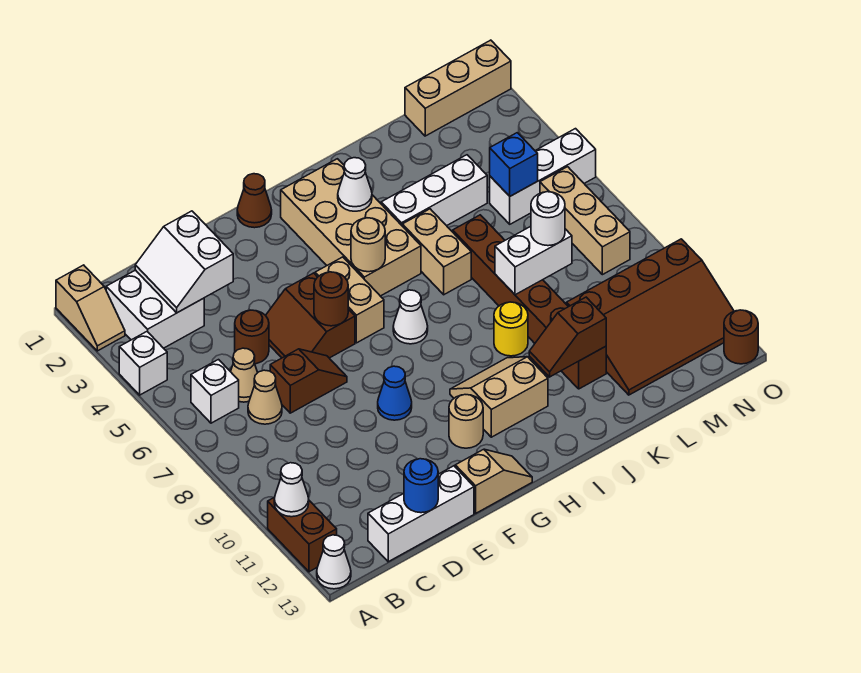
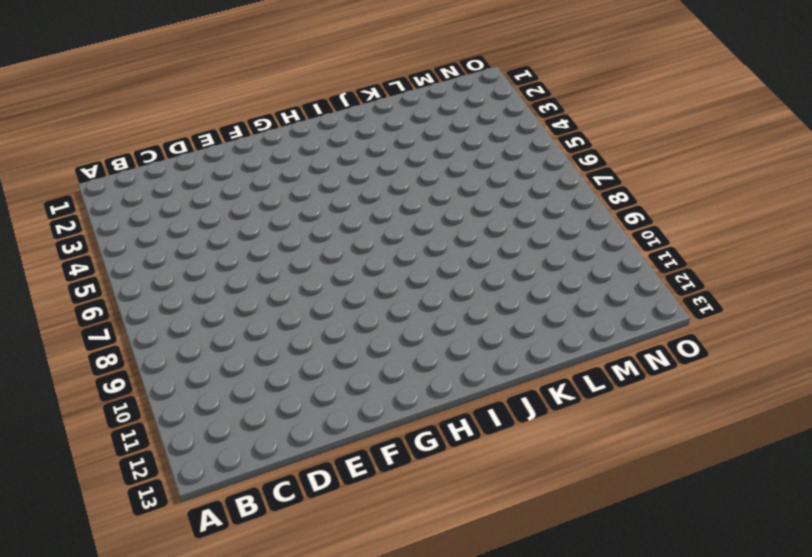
none -> tan slope A1:A2 level 1 top 1
none -> white brick A4 level 1
none -> brown brick A11:A12 level 1
none -> white cone A13 level 1

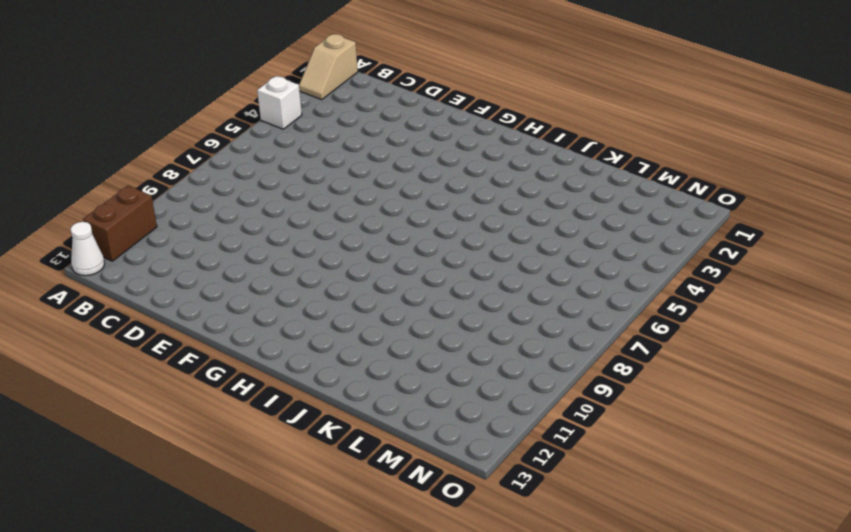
none -> white brick B2:C3 level 1
none -> white brick B6 level 1
none -> tan cone C6 level 1
none -> tan cone C7 level 1

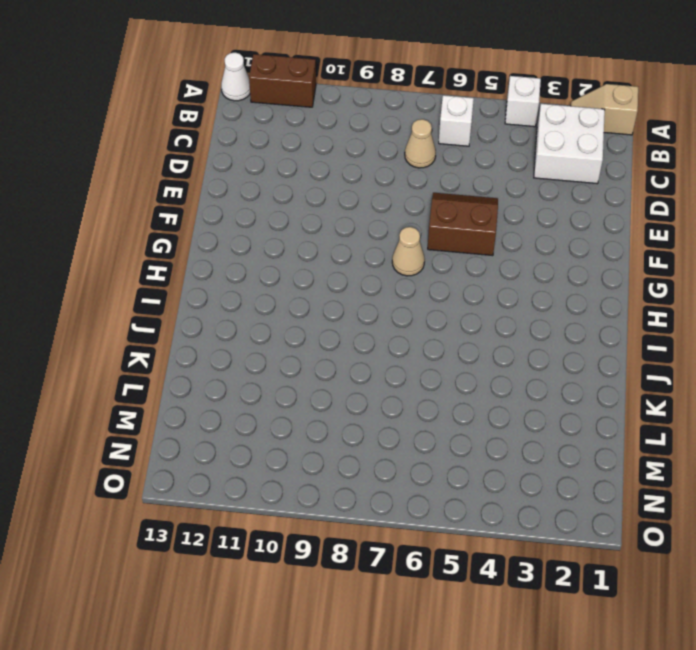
tan cone G7 level 1 -> tan cone C6 level 1
none -> white brick C13:E13 level 1
none -> brown round brick D5 level 1
none -> brown slope D7:E7 level 1 top D
none -> blue cone F9 level 1

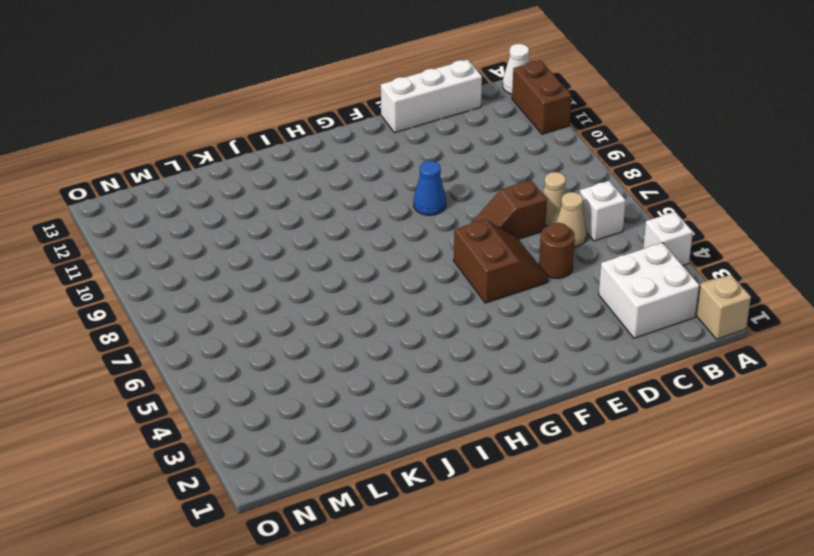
none -> tan slope F13:G13 level 1 top F
none -> brown cone G1 level 1
none -> tan brick G5:G6 level 1
none -> tan round brick G11 level 1

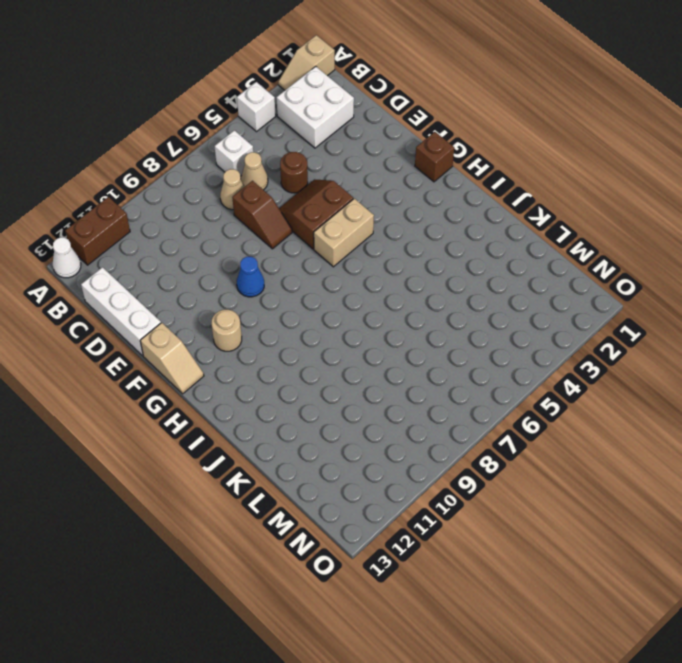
brown brick G1 level 1 -> brown cone G1 level 1
none -> tan brick H2:I5 level 1
none -> white cone H7 level 1
none -> tan slope H10:I11 level 1 top 11
none -> white brick J4:L4 level 1

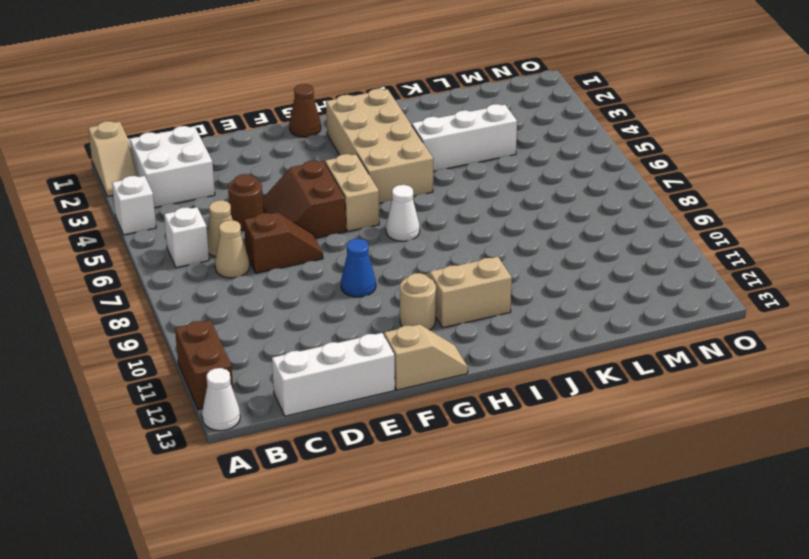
none -> tan brick J5:J6 level 1
none -> yellow round brick J9 level 1
none -> brown brick K6:K11 level 1
none -> brown slope L10:O12 level 1 top 10

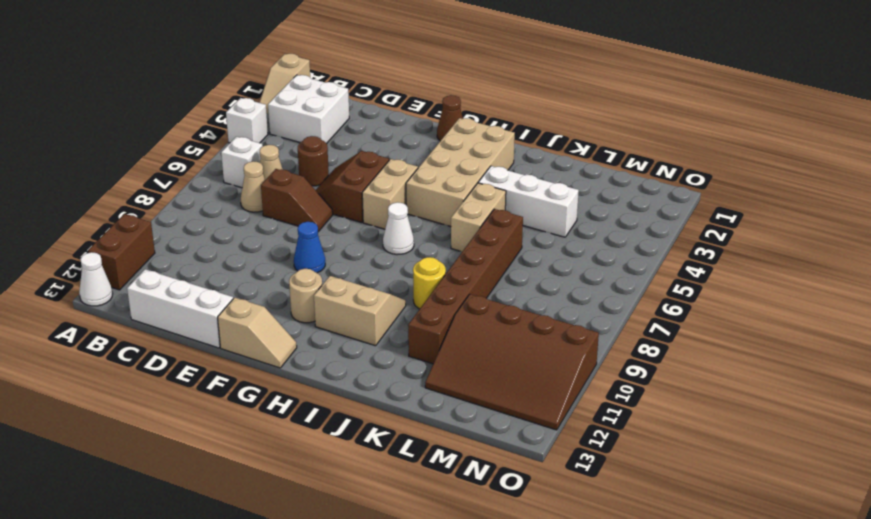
none -> tan brick M1:O1 level 1
none -> white brick M5:O5 level 1
none -> tan brick N6:N8 level 1
none -> brown round brick O13 level 1

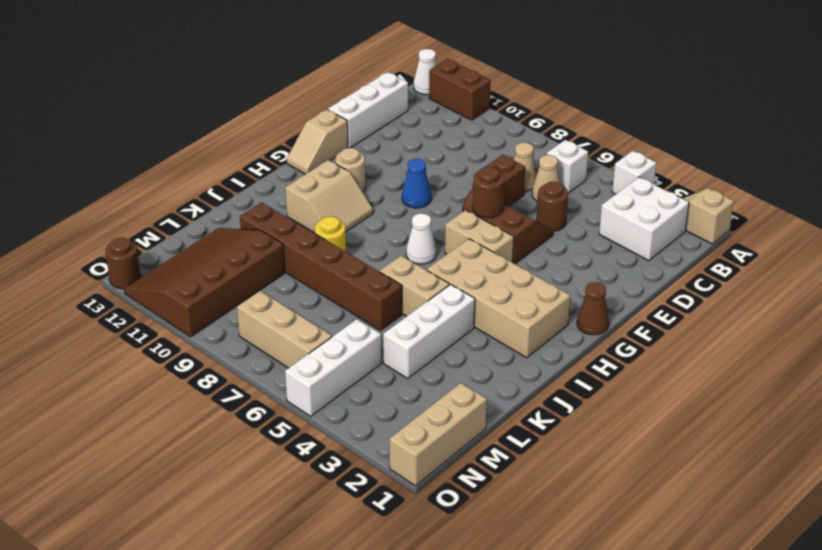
none -> white cone A11 level 2
none -> white slope C2:D3 level 2 top D
none -> blue round brick D13 level 2
none -> tan round brick H5 level 2

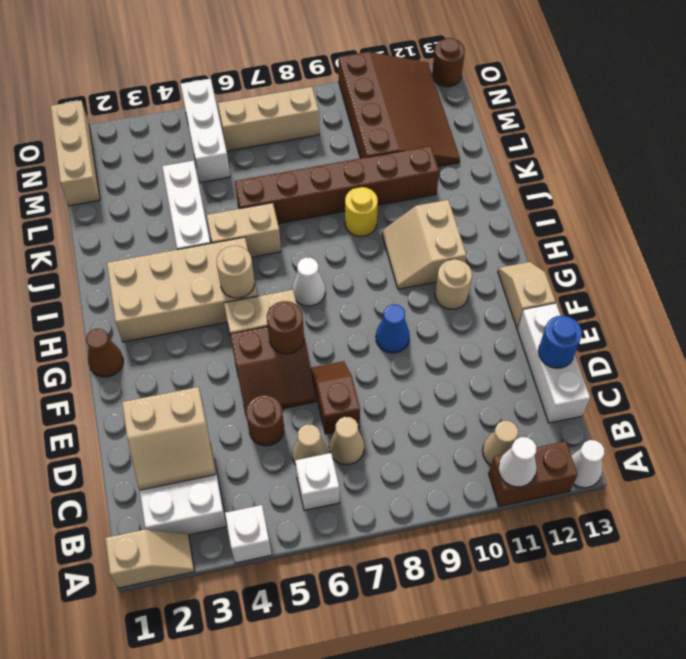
tan cone B11 level 1 -> none
tan slope C2:D3 level 2 top D -> white slope C2:D3 level 2 top D
none -> white cone I3 level 2
none -> brown slope J11:K11 level 2 top K
none -> white brick K8:L8 level 2
none -> blue brick M5 level 2

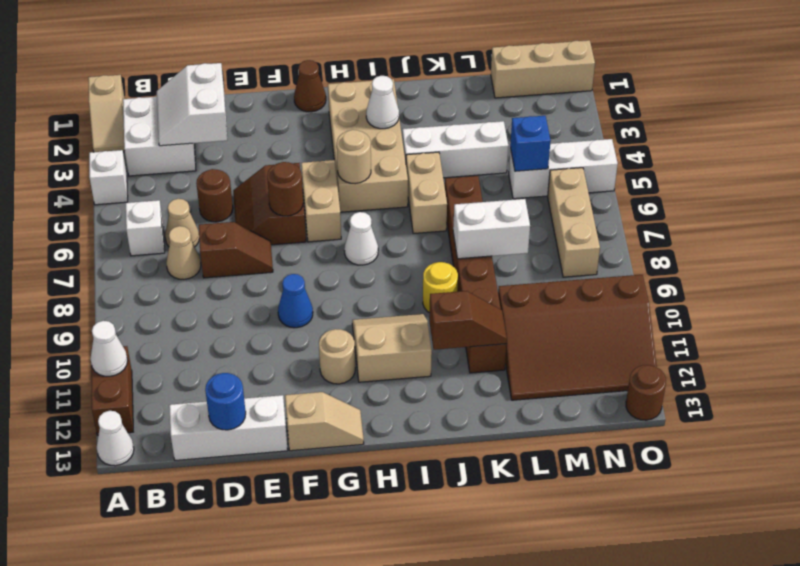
brown slope J11:K11 level 2 top J -> brown slope J11:K11 level 2 top K
none -> white round brick L8 level 3

